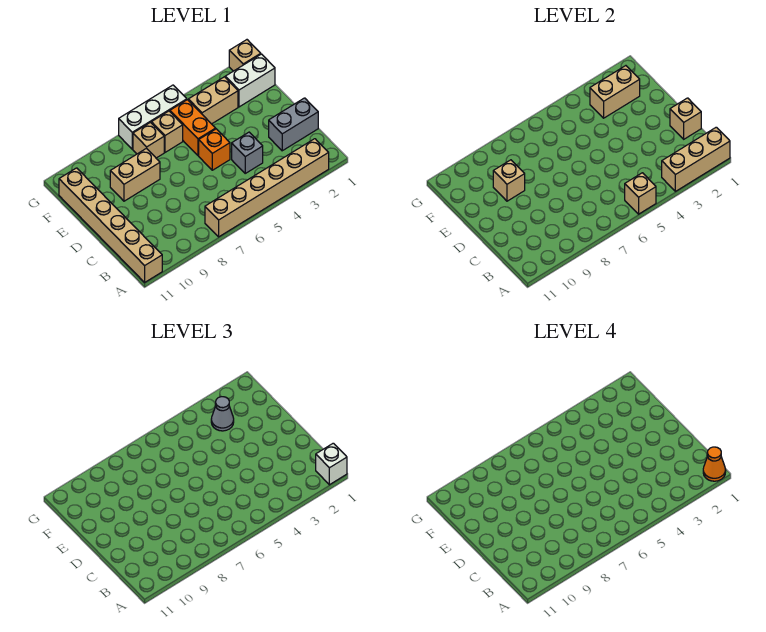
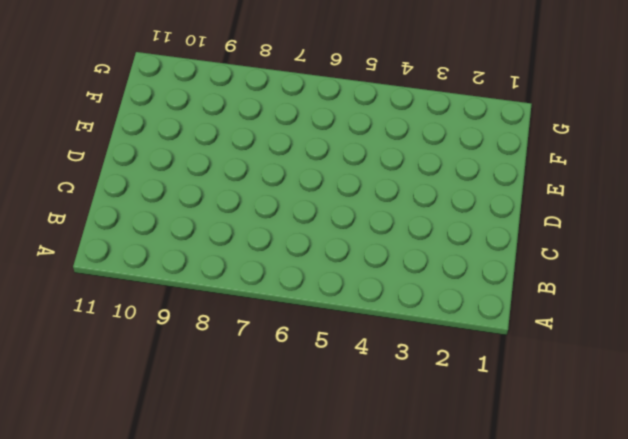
none -> tan brick A2:A7 level 1
none -> tan brick A11:F11 level 1
none -> grey brick C1:C2 level 1

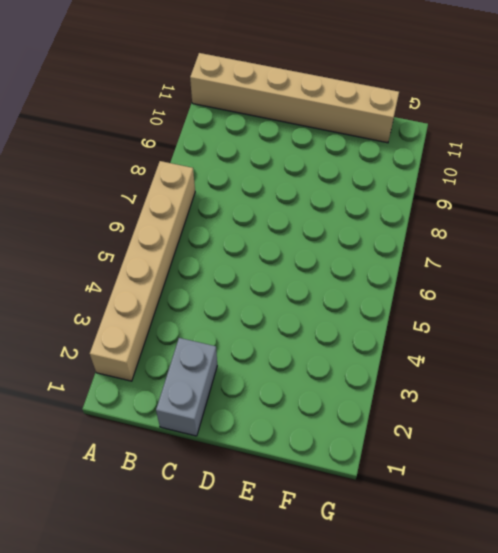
none -> grey brick C4 level 1
none -> orange brick D5 level 1
none -> orange brick E5:F5 level 1

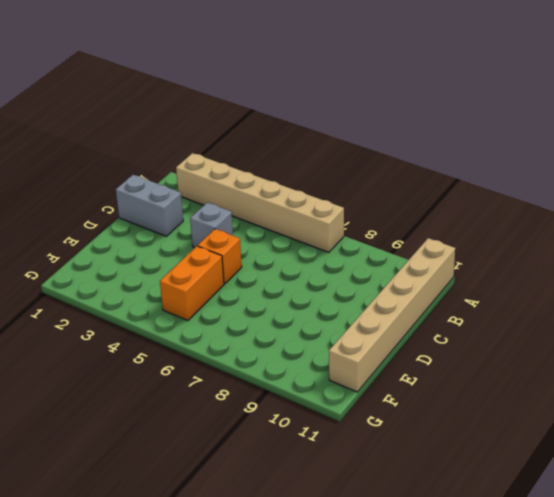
none -> tan brick E8:E9 level 1
none -> white brick F1:F2 level 1
none -> tan brick F3:F4 level 1

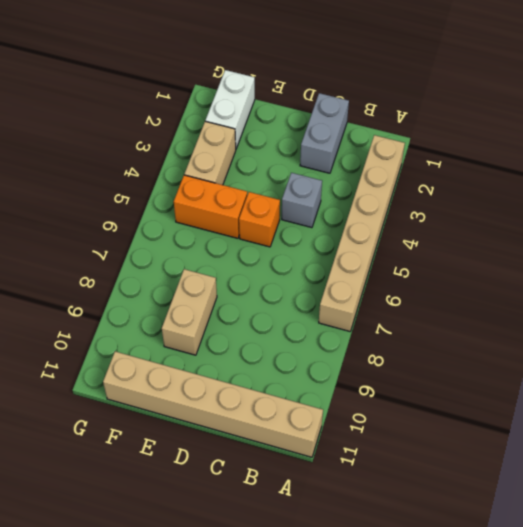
none -> tan brick F6 level 1
none -> tan brick F7 level 1
none -> tan brick G1 level 1

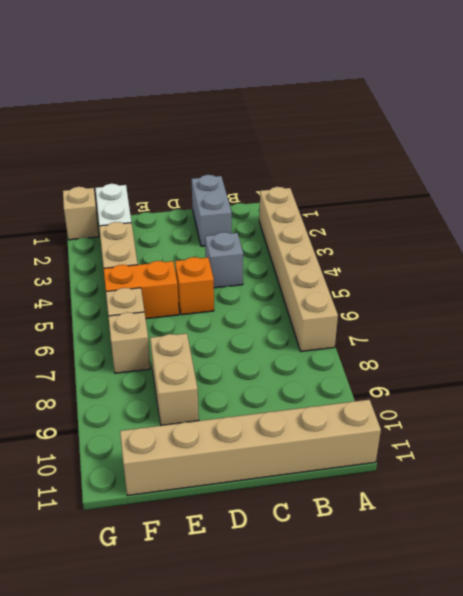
none -> white brick G5:G7 level 1
none -> tan brick A1:A3 level 2
none -> tan brick A5 level 2

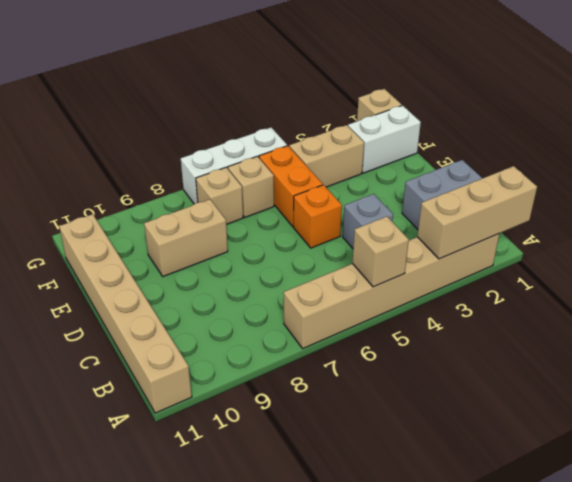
none -> tan brick C1 level 2
none -> tan brick E9 level 2
none -> tan brick F2:F3 level 2

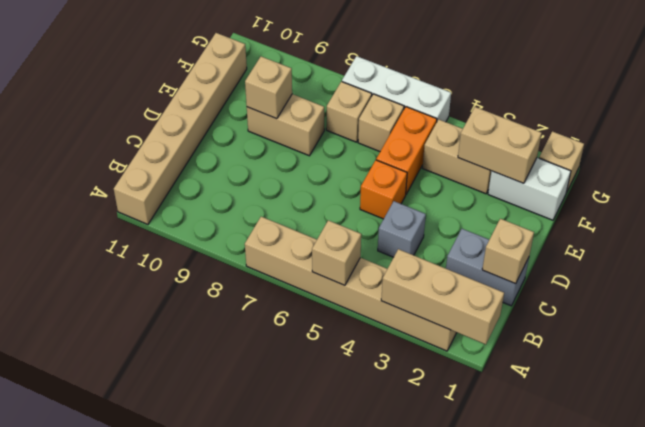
none -> white brick A1 level 3
none -> grey cone F3 level 3
none -> orange cone A1 level 4

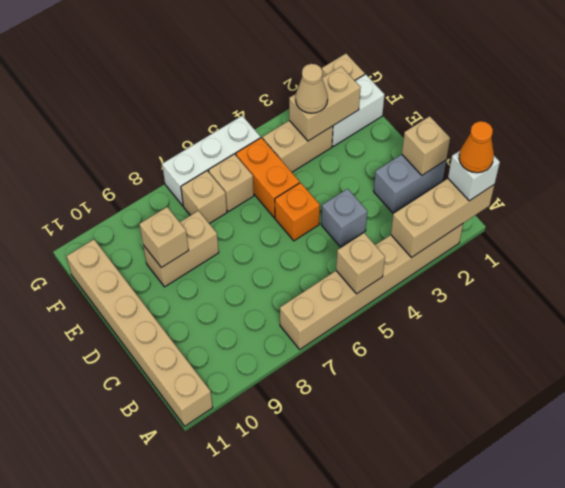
tan cone F3 level 3 -> grey cone F3 level 3

